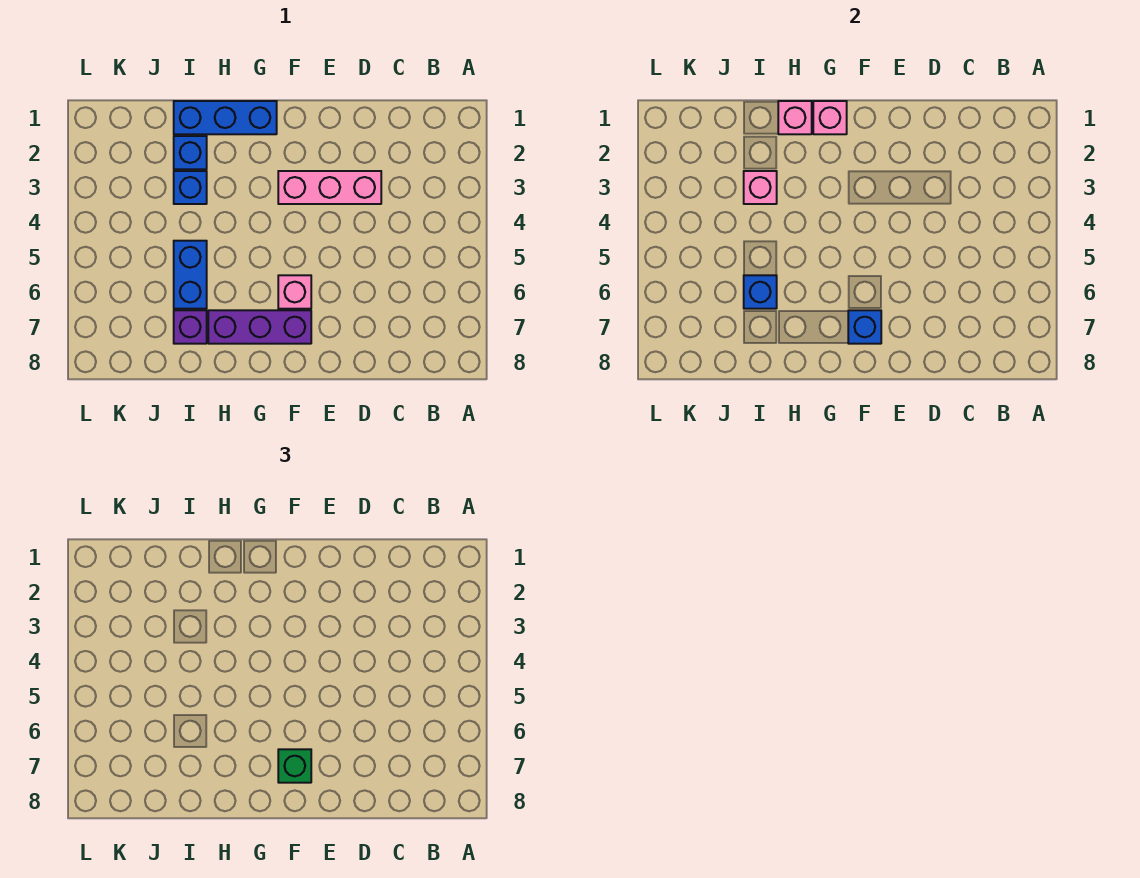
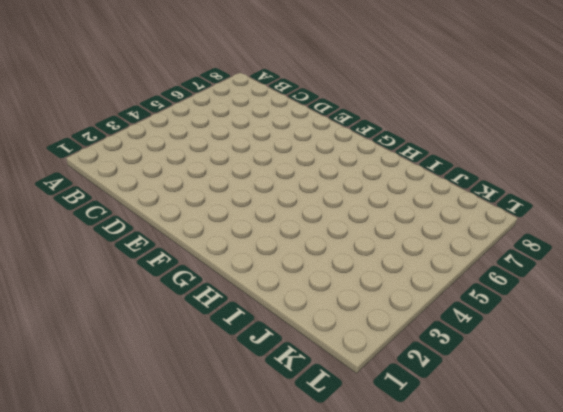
none -> pink brick D3:F3 level 1
none -> pink brick F6 level 1
none -> purple brick F7:H7 level 1

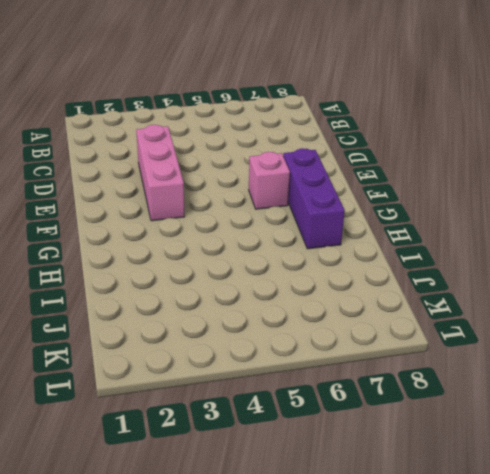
none -> blue brick G1:I1 level 1
none -> blue brick I2 level 1
none -> blue brick I3 level 1

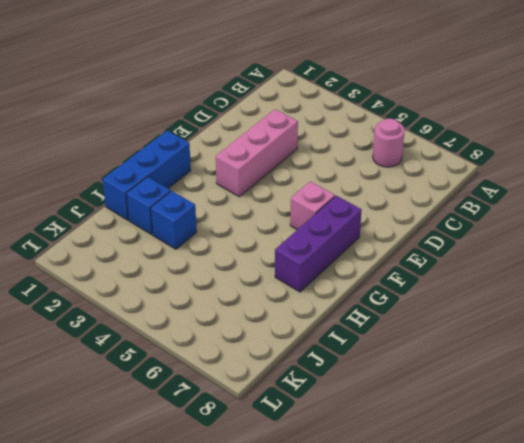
pink round brick B6 level 1 -> none
none -> blue brick I5:I6 level 1
none -> purple brick I7 level 1
none -> blue brick F7 level 2

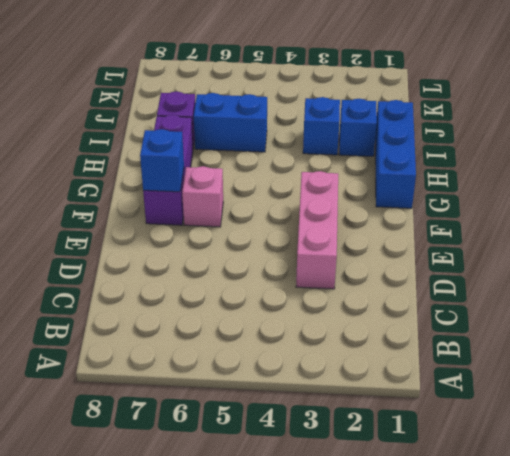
none -> pink brick G1 level 2
none -> pink brick H1 level 2
none -> pink brick I3 level 2

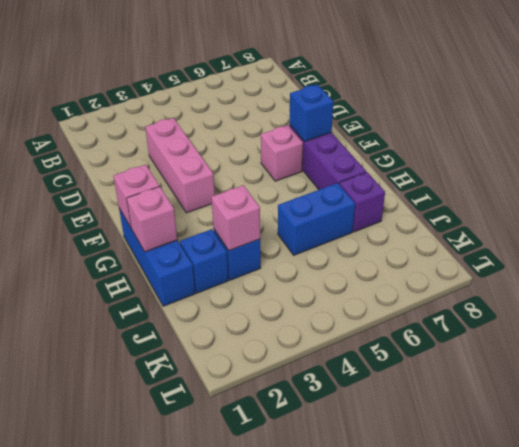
none -> blue brick I6 level 2
none -> green brick F7 level 3

